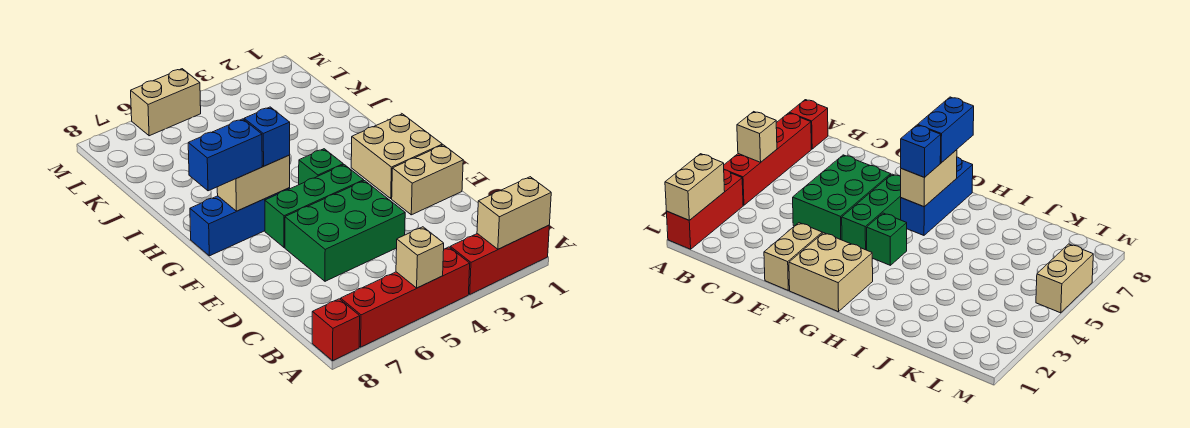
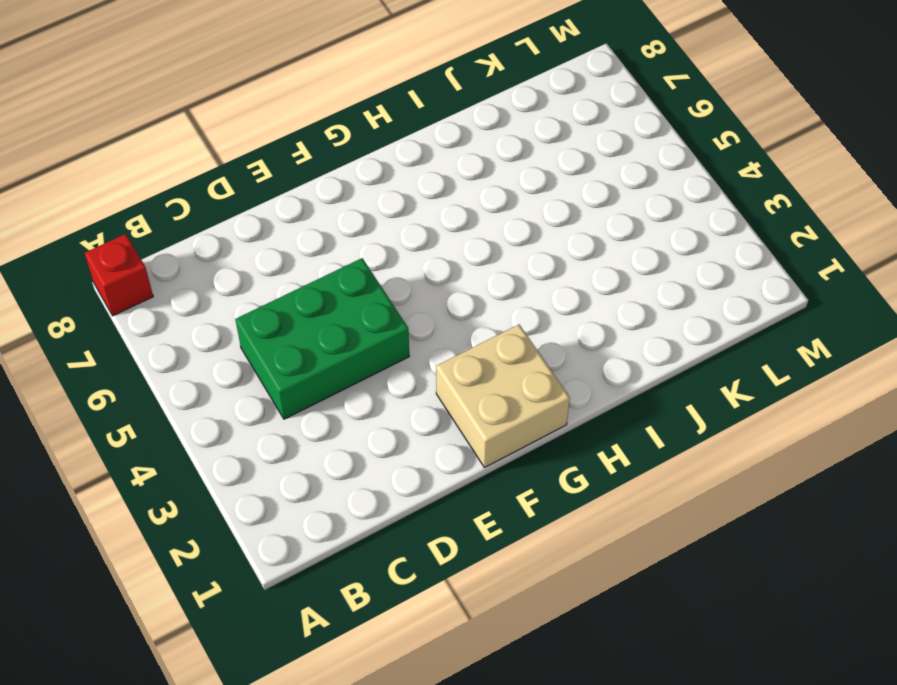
green brick C4:E5 level 1 -> green brick D4:E6 level 1
none -> red brick A1:A3 level 1
none -> red brick A4:A7 level 1
none -> tan brick E1:E2 level 1

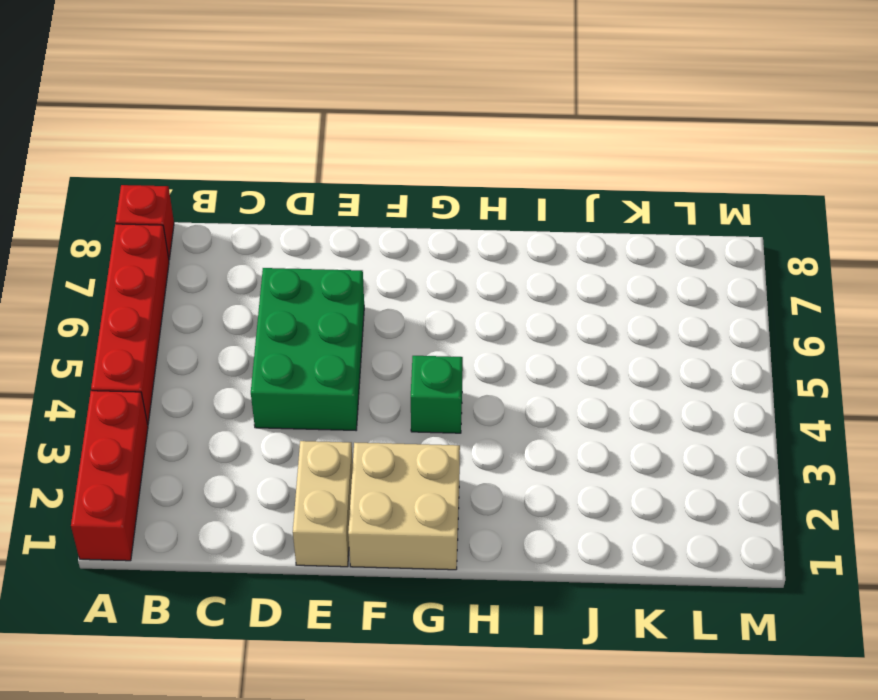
none -> green brick F4:F6 level 1
none -> blue brick G6:G8 level 1
none -> tan brick M5:M6 level 1

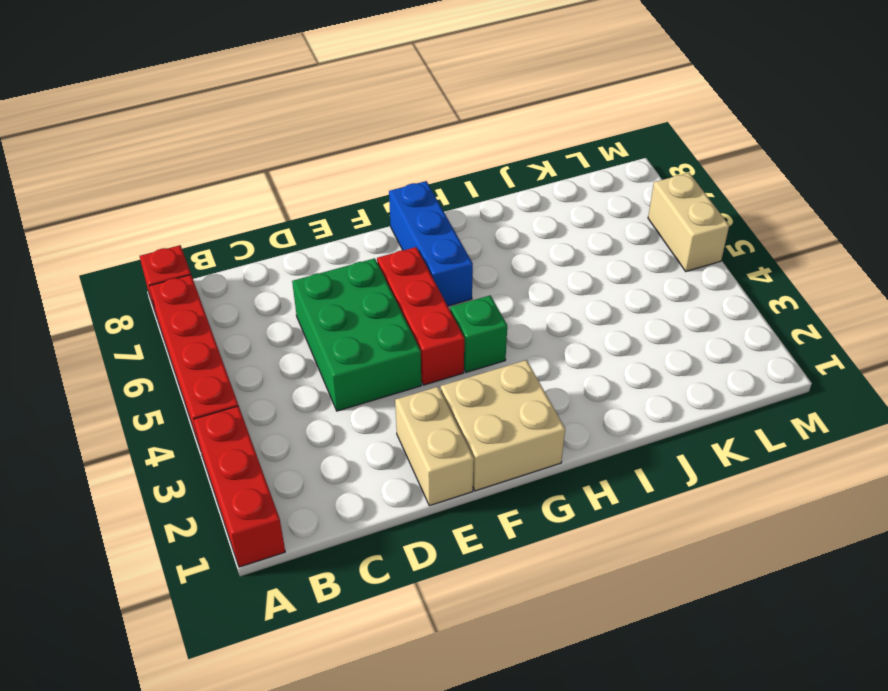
red brick F4:F6 level 1 -> green brick F4:F6 level 1
none -> tan brick A1:A2 level 2
none -> tan brick A5 level 2
none -> tan brick G6:G7 level 2

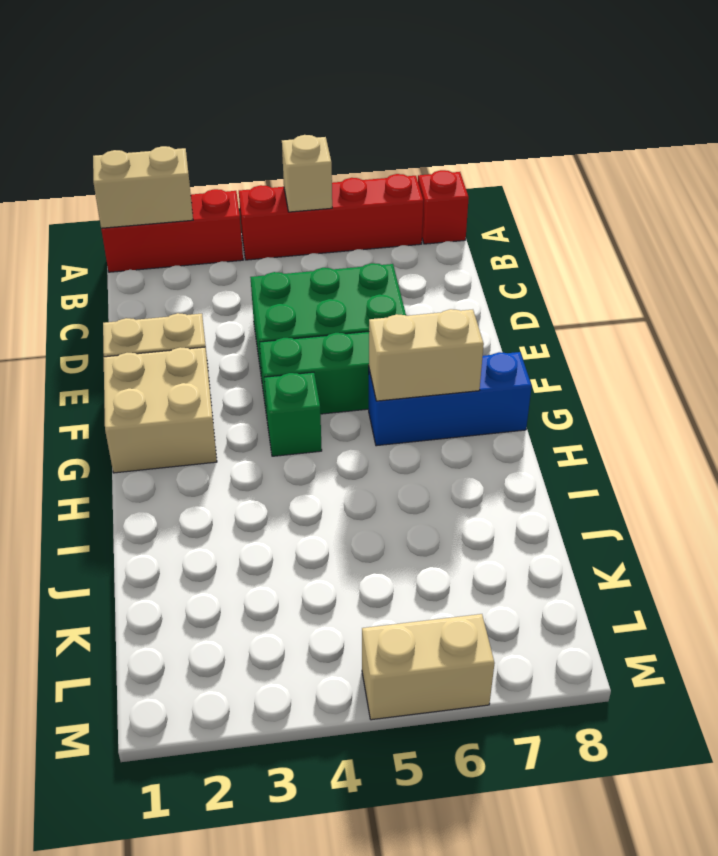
none -> blue brick G6 level 3
none -> blue brick G7:G8 level 3

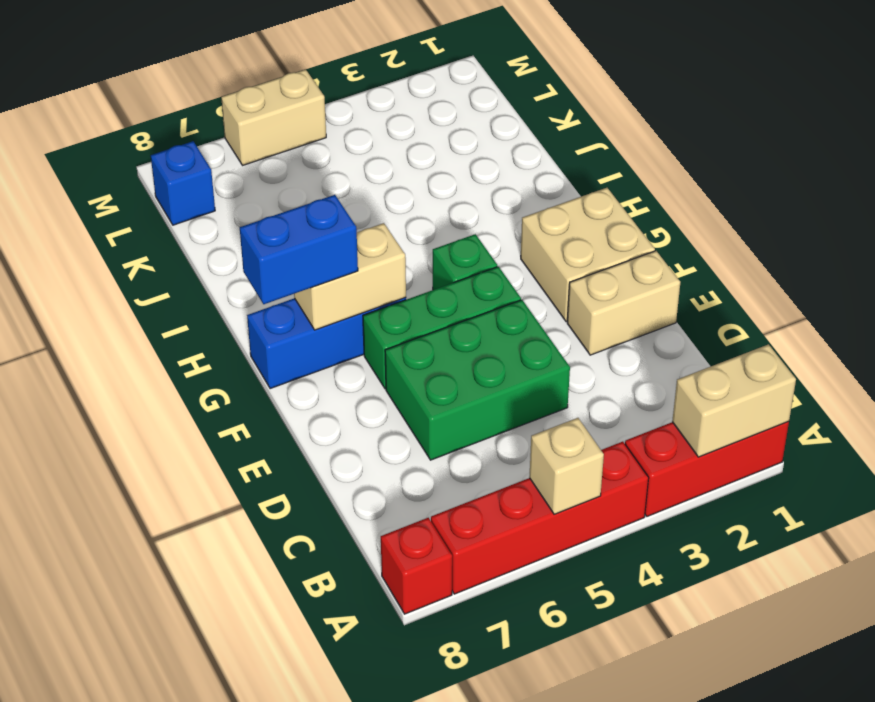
blue brick L8 level 1 -> blue brick G6 level 3

